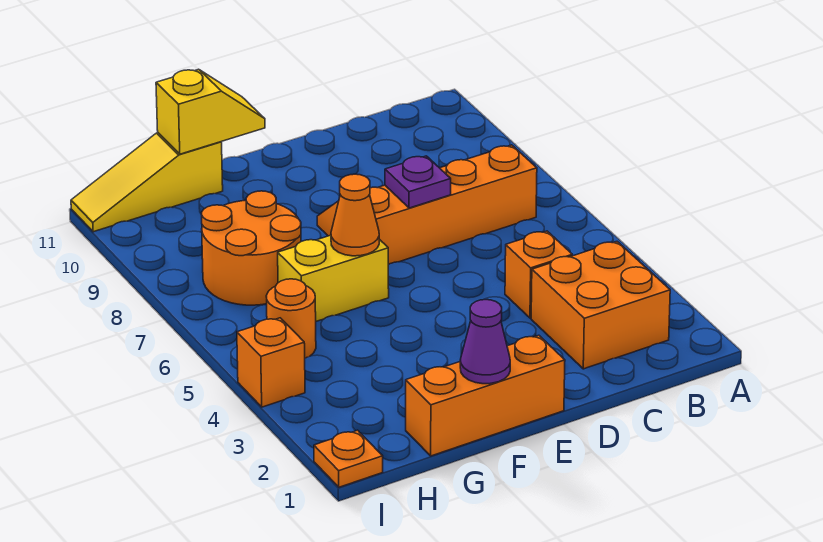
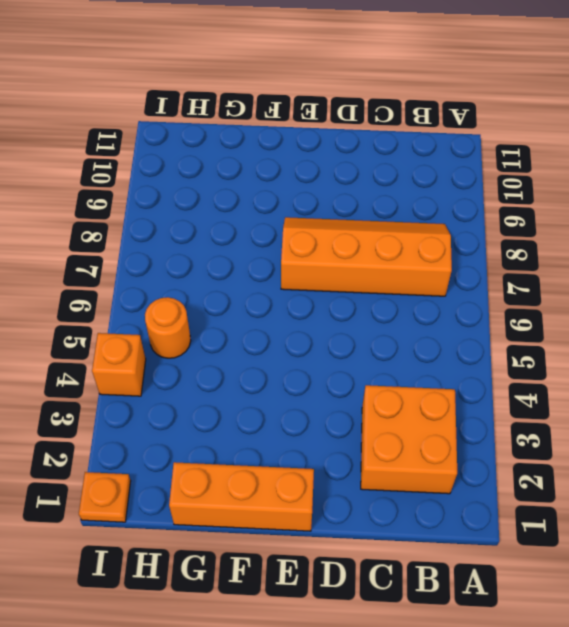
none -> orange brick C4 level 1
none -> yellow brick F6:G6 level 1
none -> orange round brick G7:H8 level 1

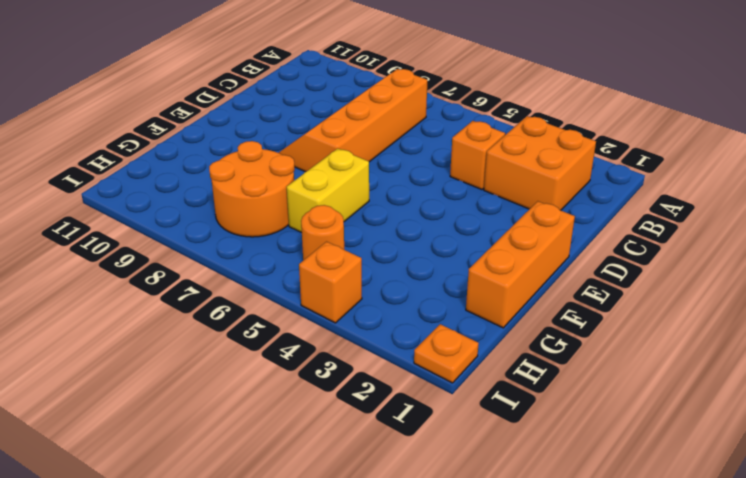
none -> yellow slope G11:I11 level 1 top G
none -> purple plate D7 level 2
none -> purple cone F1 level 2

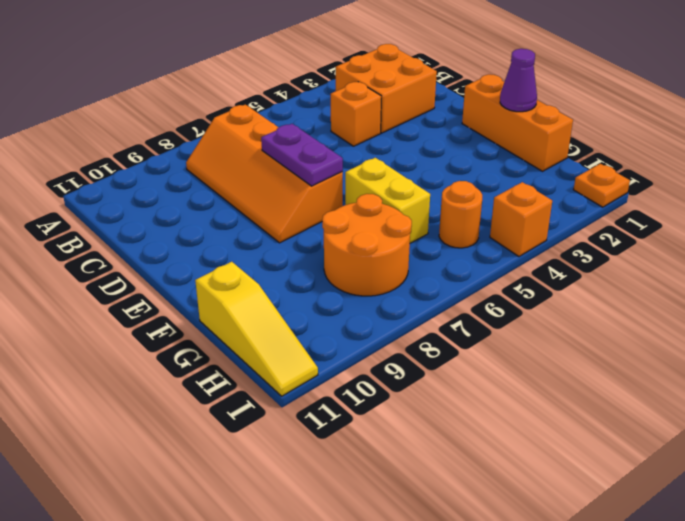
purple plate D7:E7 level 2 -> purple plate D7 level 2
none -> orange cone F6 level 2
none -> yellow slope F11:G11 level 2 top G

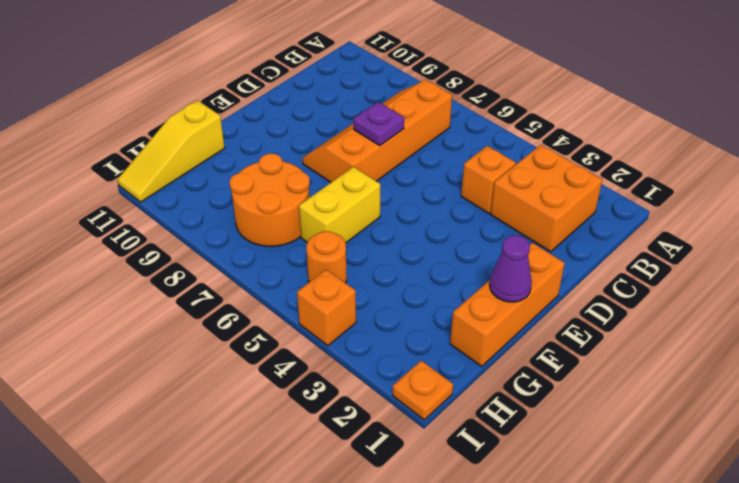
none -> orange cone F6 level 2
none -> yellow slope F11:G11 level 2 top G

